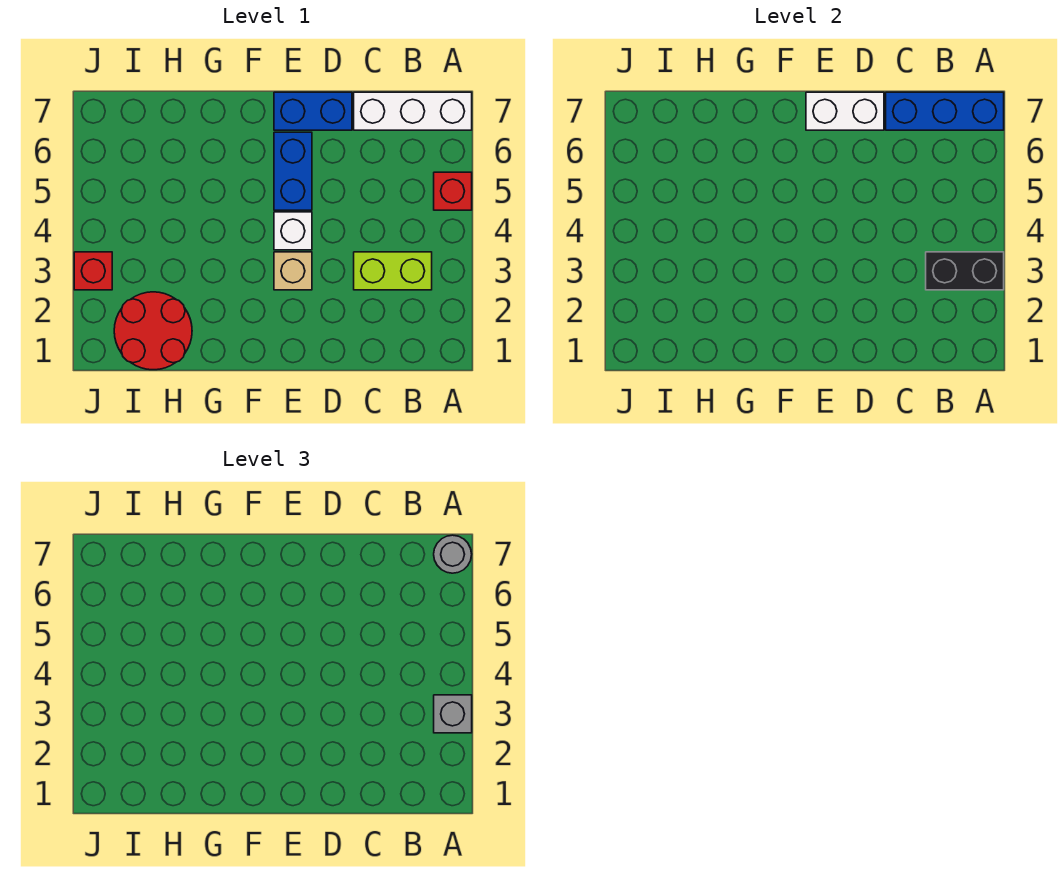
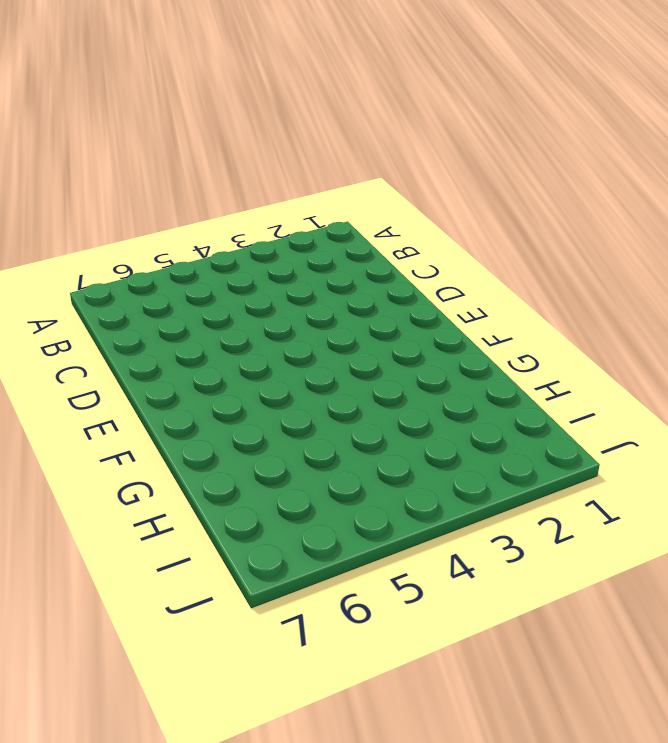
none -> red brick A5 level 1
none -> white brick A7:C7 level 1
none -> lime brick B3:C3 level 1

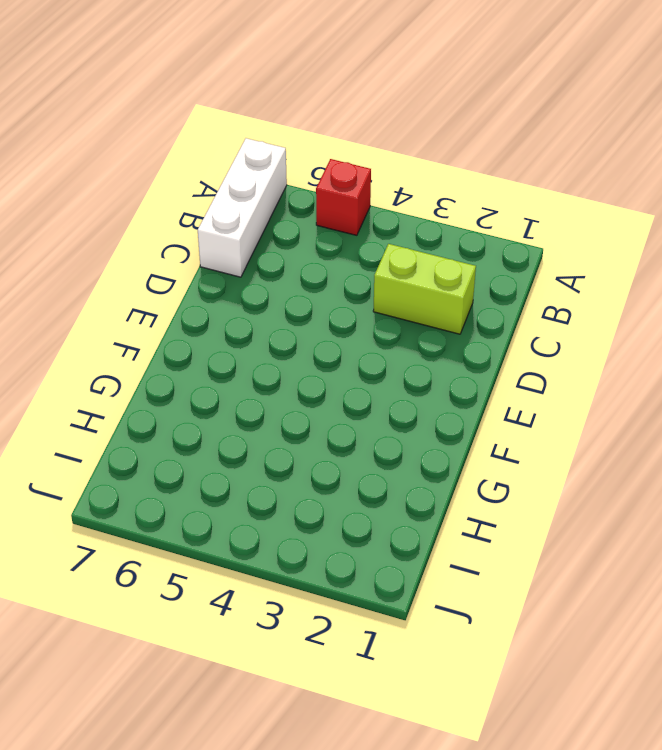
lime brick C2:C3 level 1 -> lime brick B3:C3 level 1
none -> blue brick D7:E7 level 1
none -> tan brick E3 level 1
none -> white brick E4 level 1

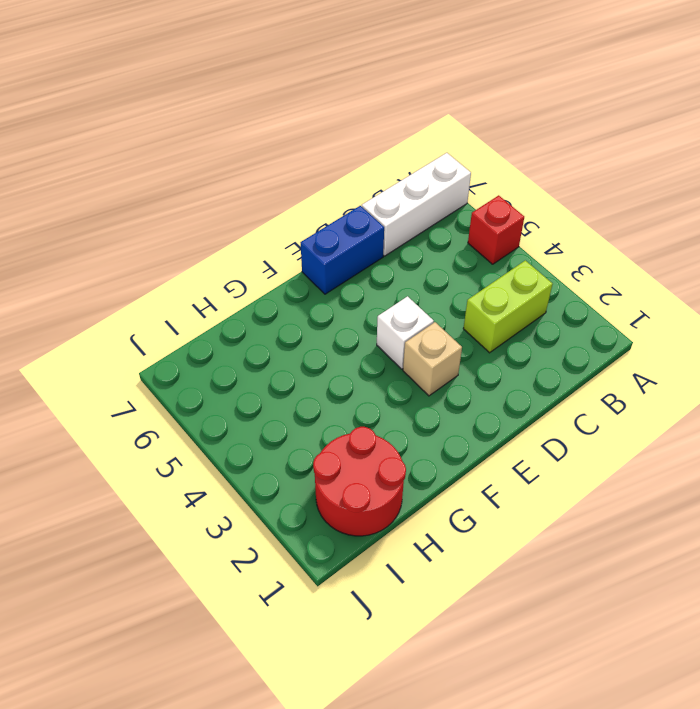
none -> blue brick E5:E6 level 1
none -> red brick J3 level 1
none -> black brick A3:B3 level 2

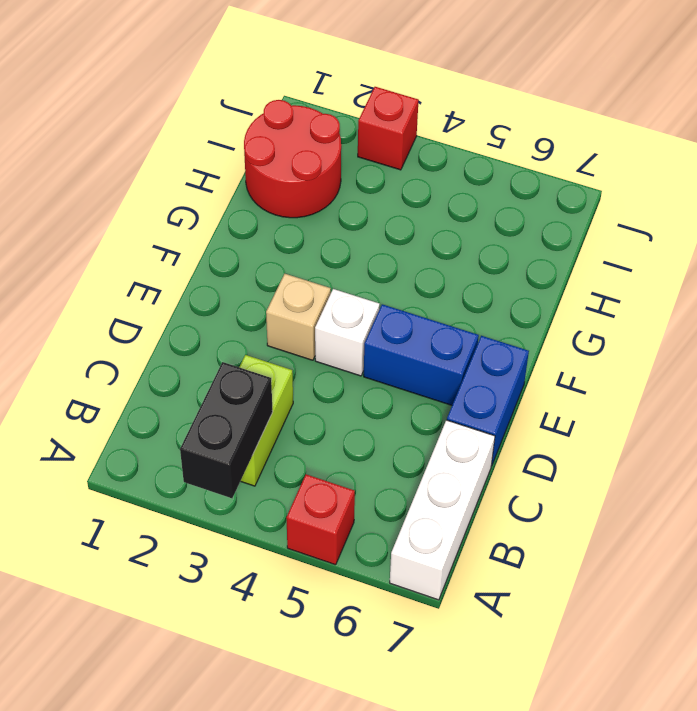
none -> blue brick A7:C7 level 2
none -> white brick D7:E7 level 2
none -> grey brick A3 level 3

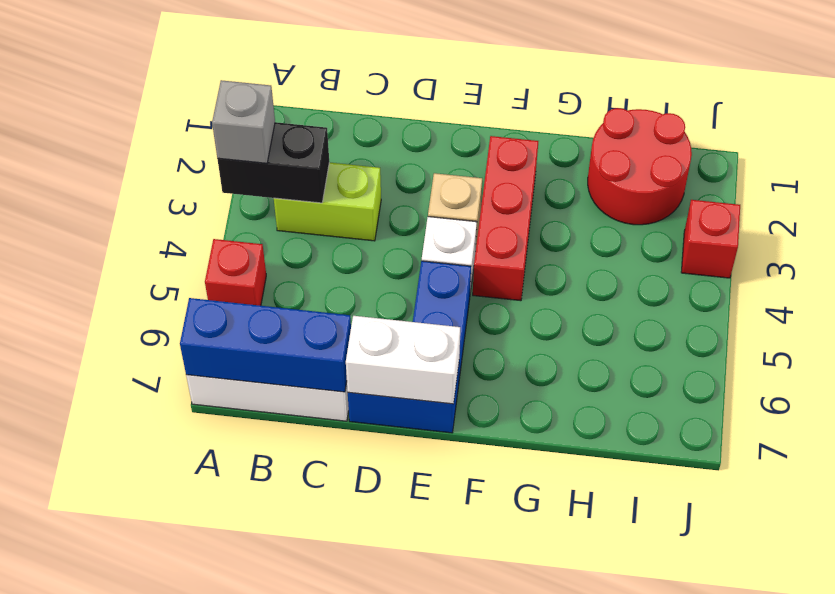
red brick F2:F4 level 1 -> none
none -> grey round brick A7 level 3

